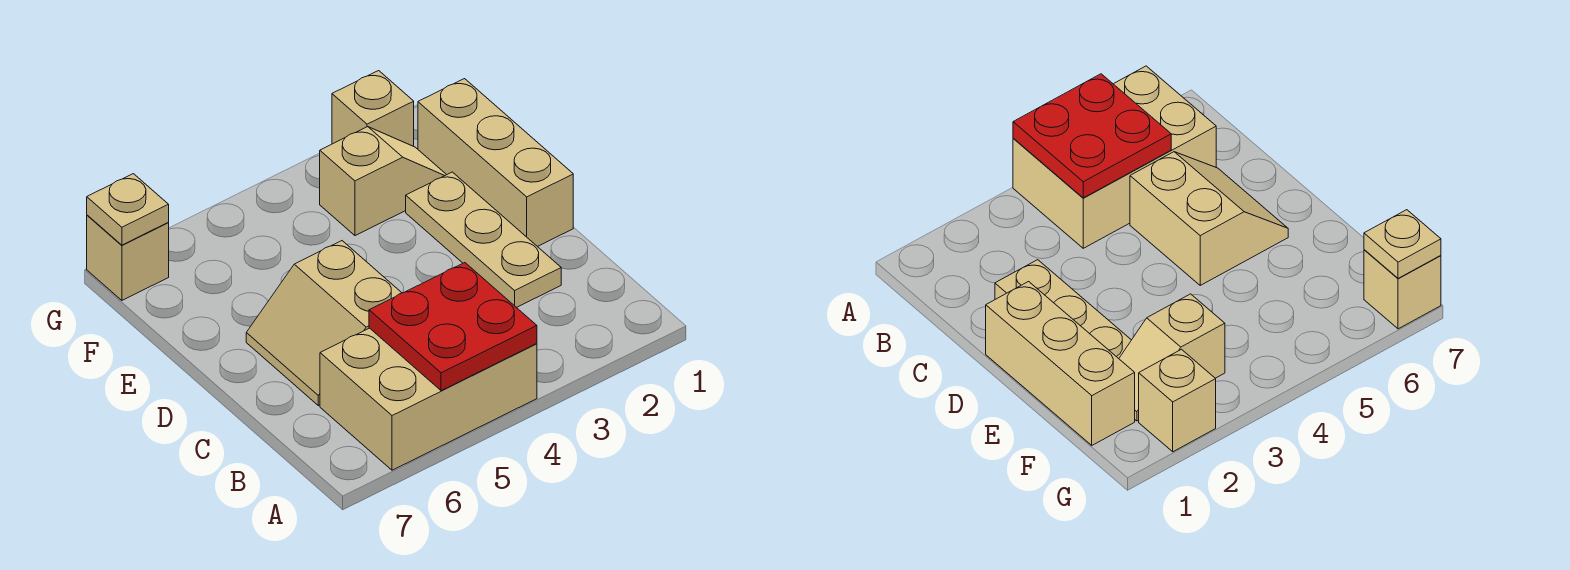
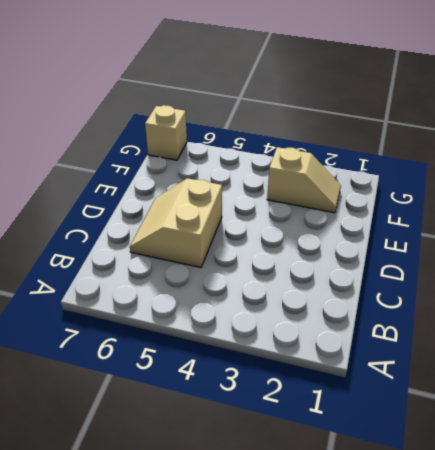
none -> tan brick A4:B6 level 1
none -> tan plate C2:E2 level 1

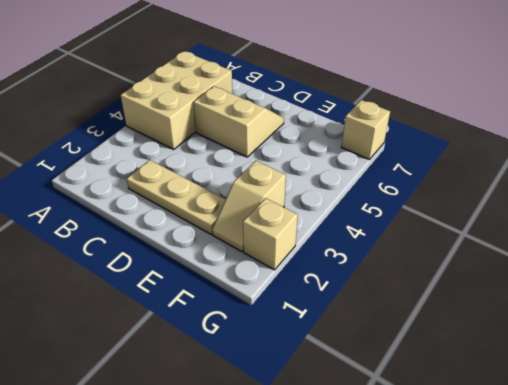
none -> tan brick D1:F1 level 1
none -> red plate A4:B5 level 2

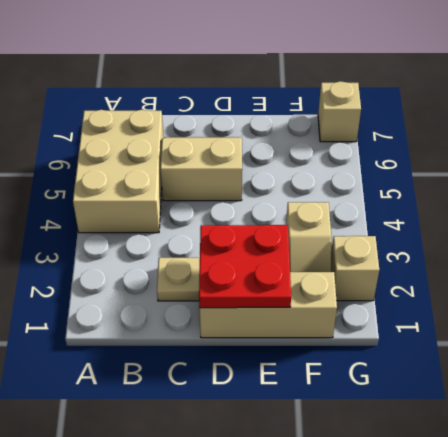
red plate D1:E2 level 2 -> red plate A4:B5 level 2
none -> tan plate G7 level 2

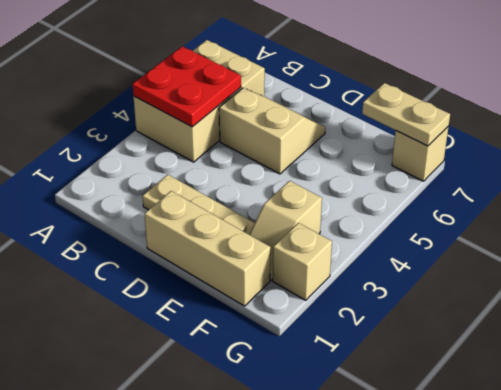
tan plate F7:G7 level 2 -> tan plate G7 level 2

